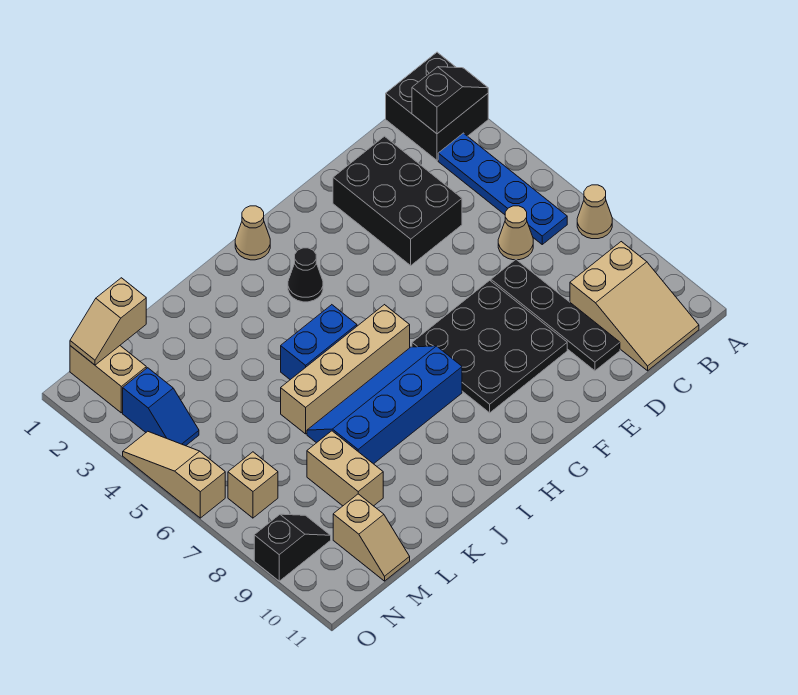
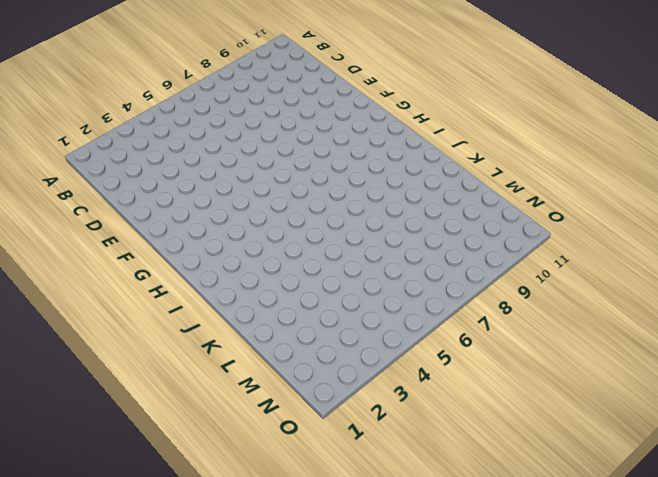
none -> black brick A1:B2 level 1
none -> tan cone A7 level 1
none -> blue plate B3:B6 level 1

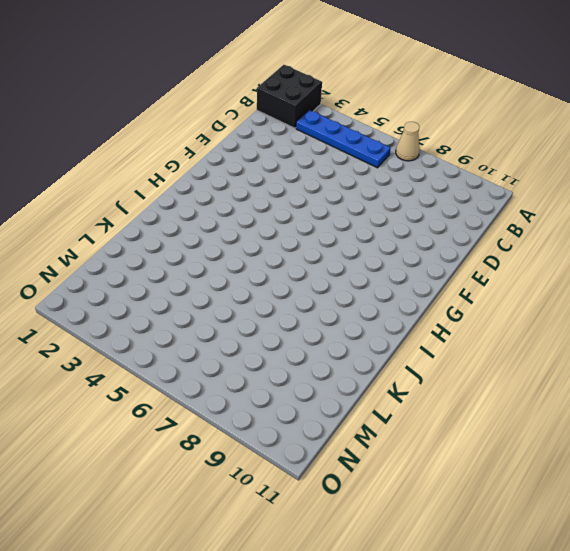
none -> tan slope B9:C11 level 1 top 9
none -> tan cone C6 level 1
none -> black brick D2:E4 level 1

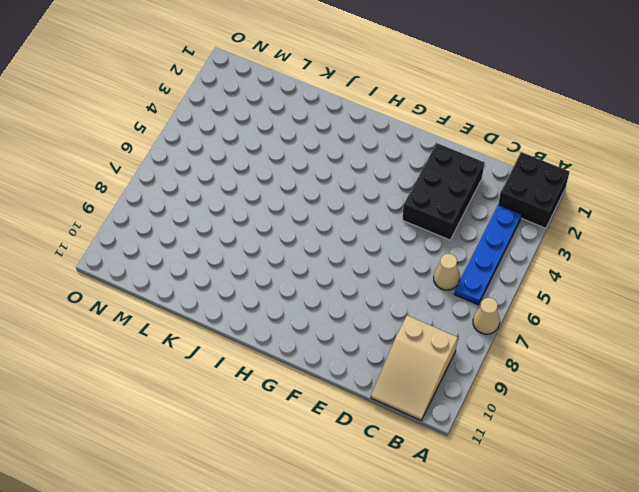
none -> black plate D7:D10 level 1
none -> black plate E7:G9 level 1
none -> tan cone H1 level 1

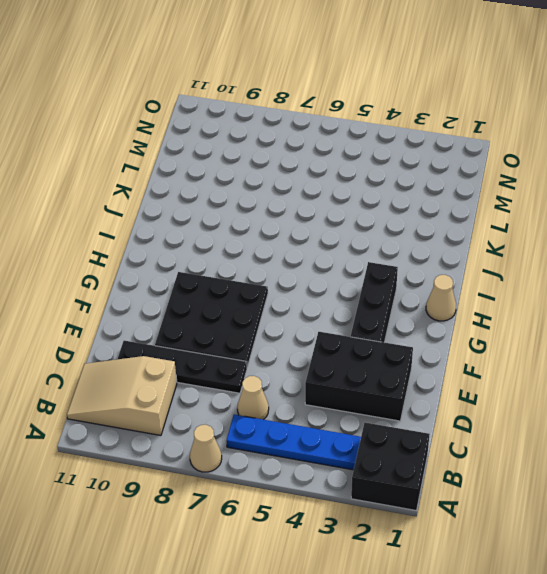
black brick F3:H3 level 1 -> black cone H3 level 1
none -> tan brick H6:K6 level 1
none -> blue slope H7:K8 level 1 top 8
none -> blue brick I5:J5 level 1

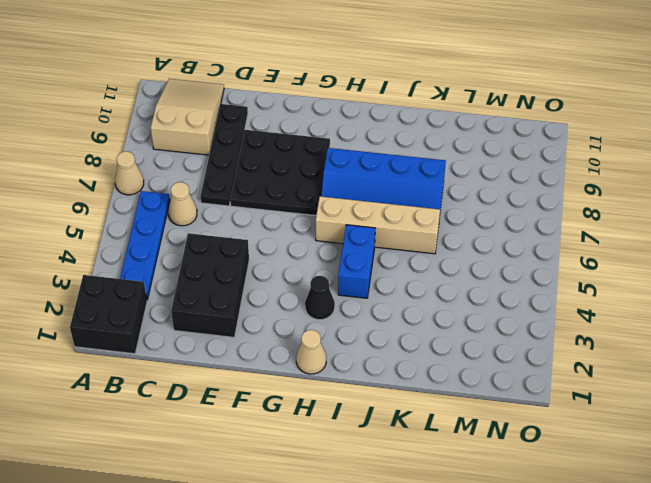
blue brick I4:I5 level 1 -> blue brick I5:J5 level 1
none -> tan brick L8:L9 level 1
none -> tan slope M10:M11 level 1 top 10
none -> tan brick N1:N2 level 1

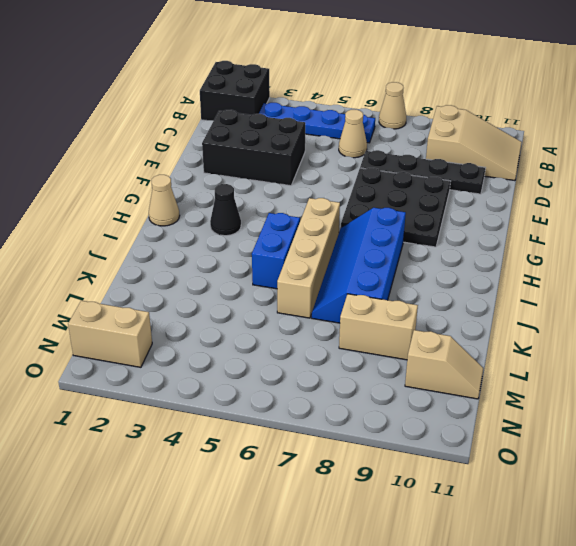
none -> blue slope N3:N4 level 1 top 3
none -> tan brick N7 level 1
none -> black slope N9:O9 level 1 top O

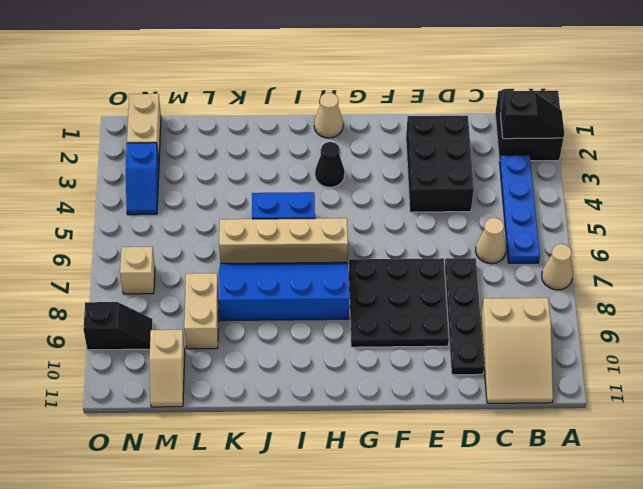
none -> tan slope O4:O6 level 1 top 6
none -> tan slope M1:N1 level 2 top M

